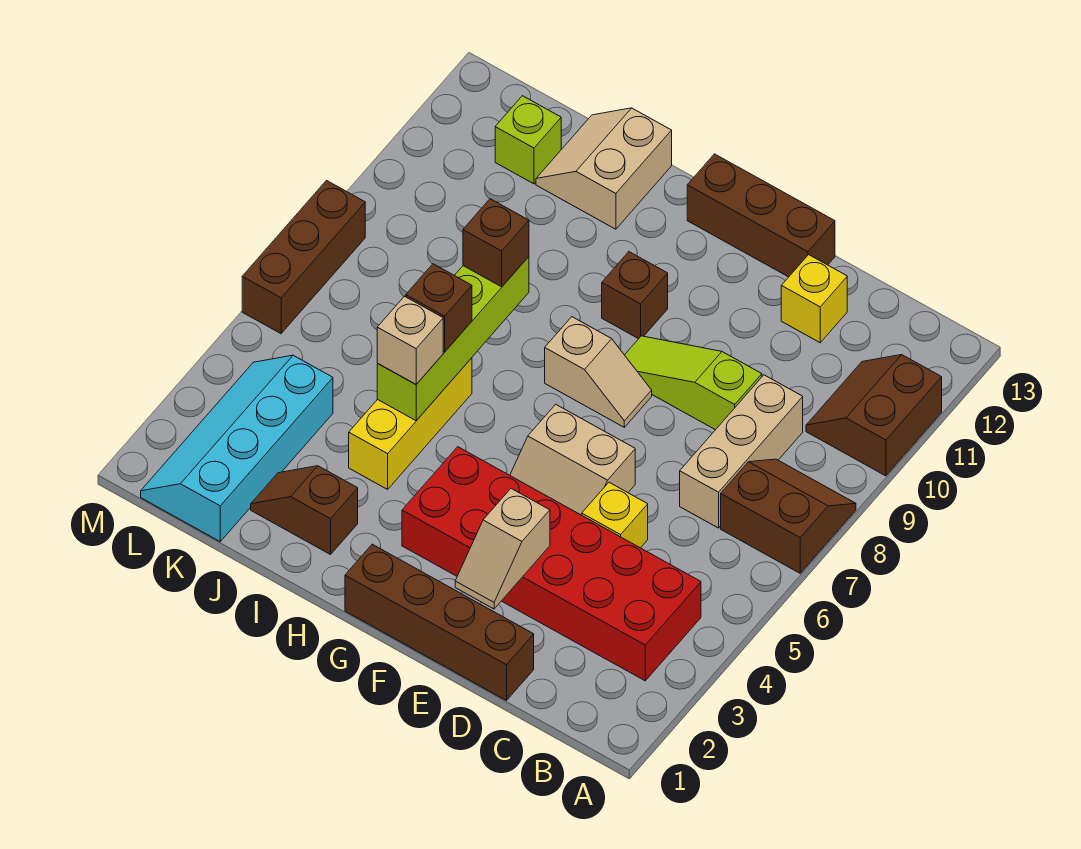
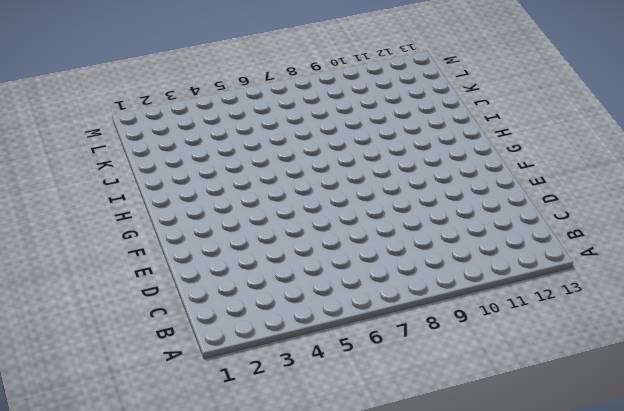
none -> brown slope A7:B8 level 1 top 7
none -> brown slope A10:B11 level 1 top A
none -> red brick B3:G4 level 1

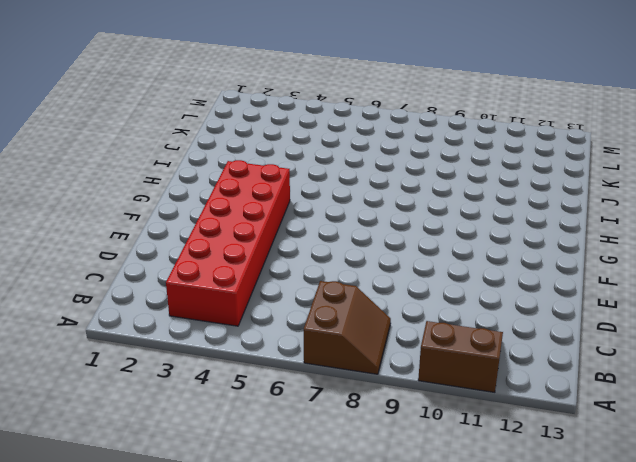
none -> tan brick C7:C9 level 1
none -> brown brick D1:G1 level 1
none -> yellow brick D5 level 1

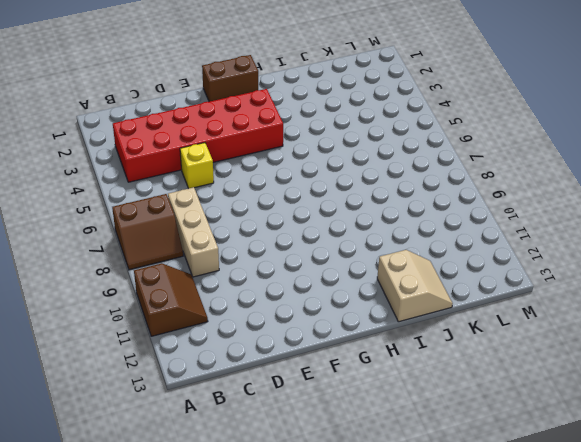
brown brick F1:G1 level 1 -> brown brick D1:G1 level 1
none -> lime slope D9:F9 level 1 top D
none -> yellow brick D12 level 1
none -> tan slope E5:F6 level 1 top 6

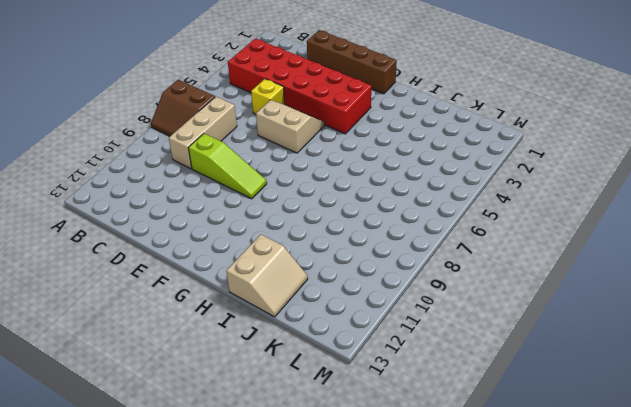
none -> brown slope A10:B11 level 1 top A
none -> yellow brick D12 level 1
none -> brown brick E13:G13 level 1

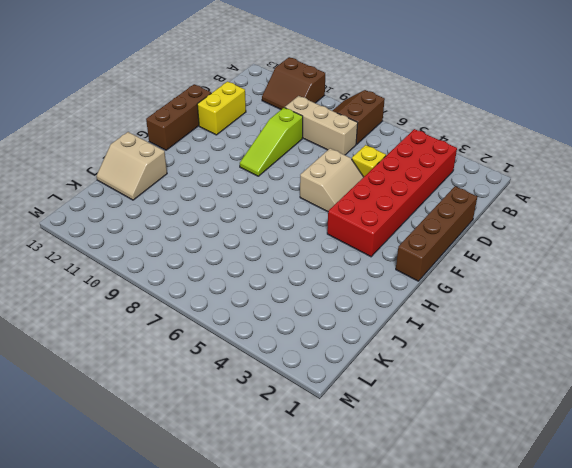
yellow brick D12:E12 level 1 -> yellow brick D12 level 1
none -> tan slope F8:G8 level 1 top G
none -> brown brick G10 level 1
none -> brown slope I2:J2 level 1 top I

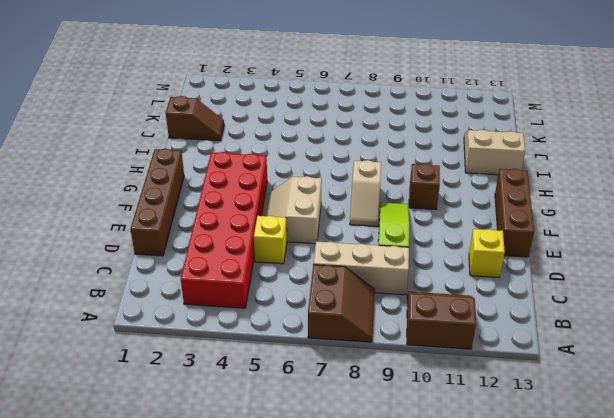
brown slope J1:J2 level 1 top 1 -> brown slope I2:J2 level 1 top I
none -> yellow brick I4:I6 level 1
none -> cyan slope K1:L4 level 1 top K
none -> lime brick K12 level 1

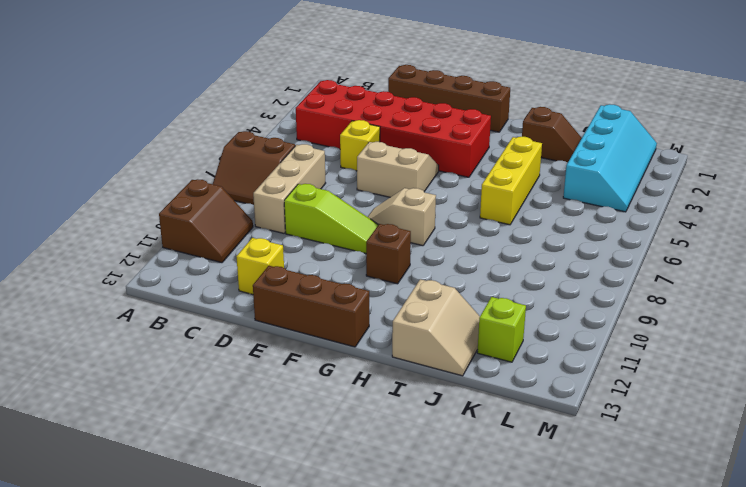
none -> brown brick M6:M8 level 1
none -> tan slope E2:E3 level 2 top 3
none -> lime brick I5:I8 level 2

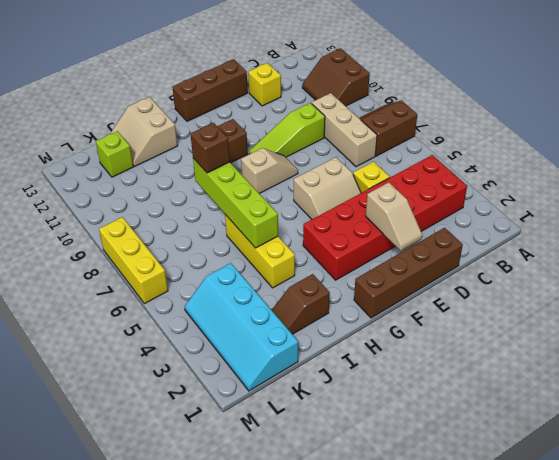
yellow brick M6:M8 level 1 -> brown brick M6:M8 level 1
none -> tan brick I5 level 3
none -> brown brick I6 level 3

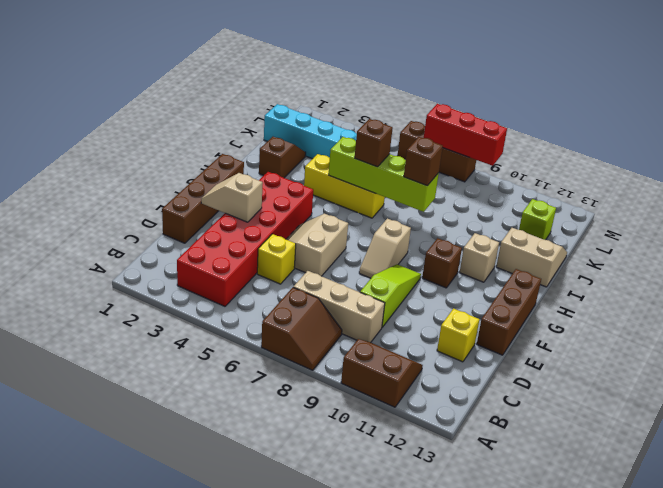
tan brick H11 level 1 -> tan brick I5 level 3
red brick M7:M9 level 2 -> none

